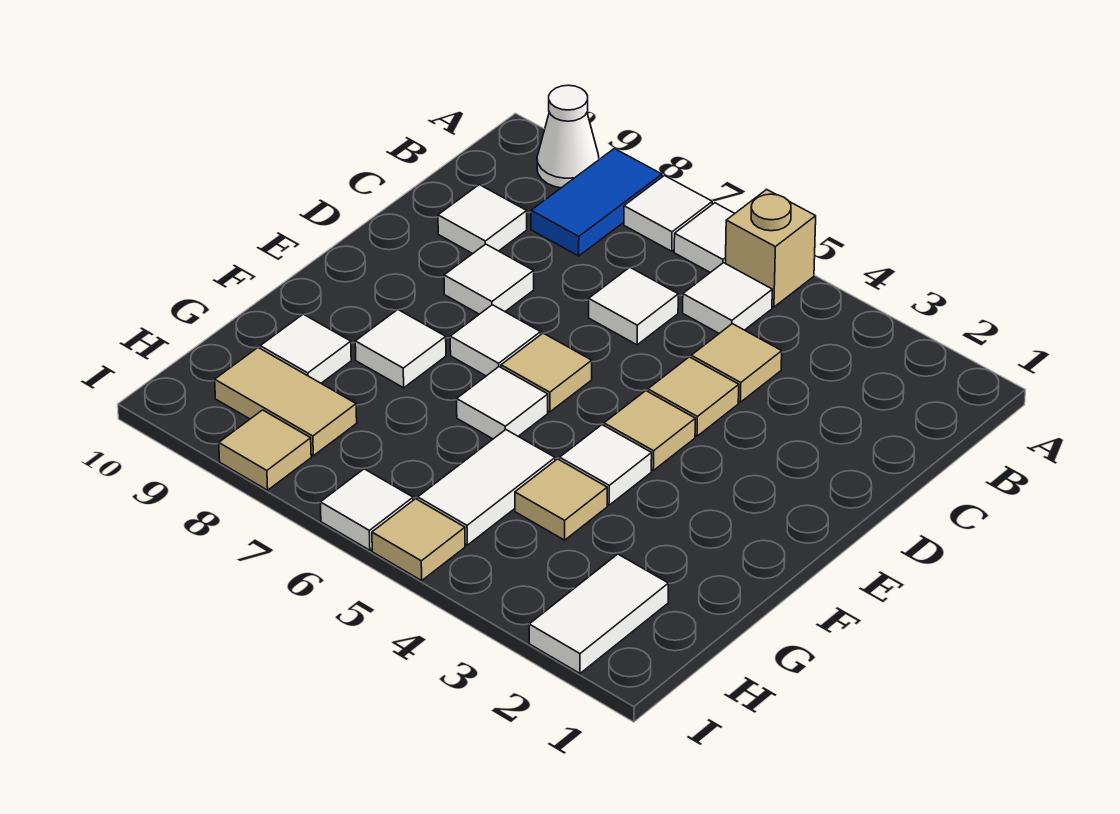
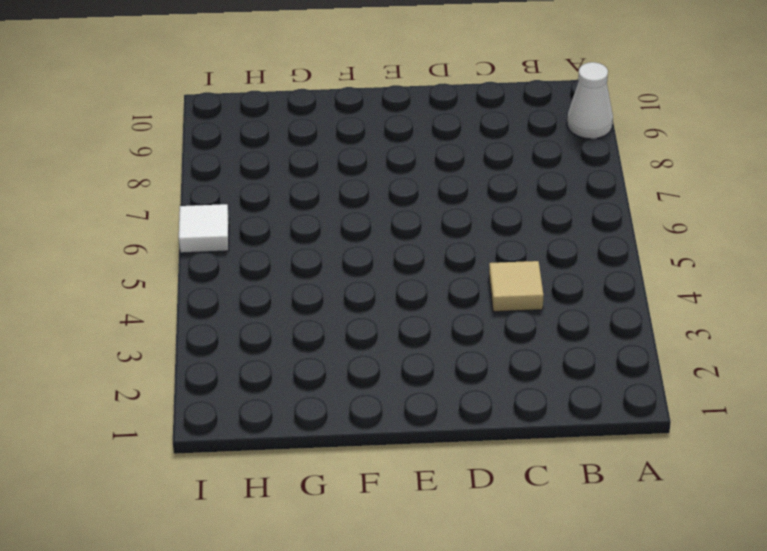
none -> tan brick A5 level 1
none -> white tile A6 level 1
none -> white tile A7 level 1

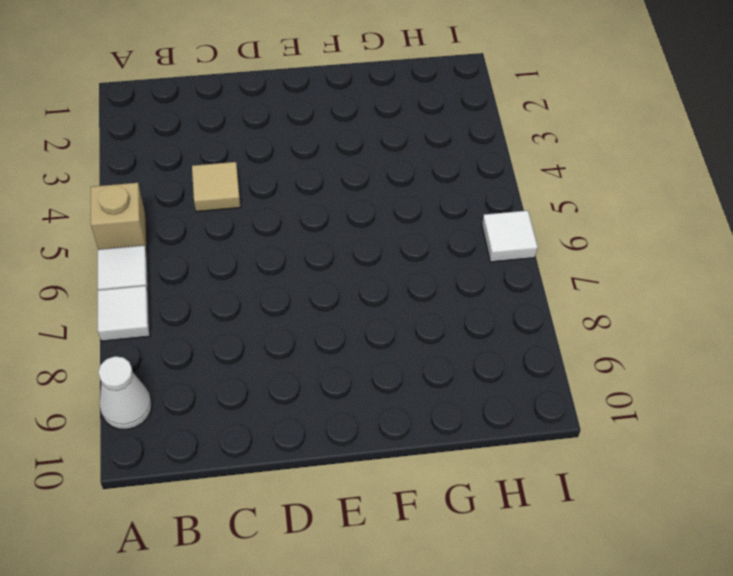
none -> blue tile A8:B8 level 1
none -> white tile B5 level 1
none -> white tile C6 level 1

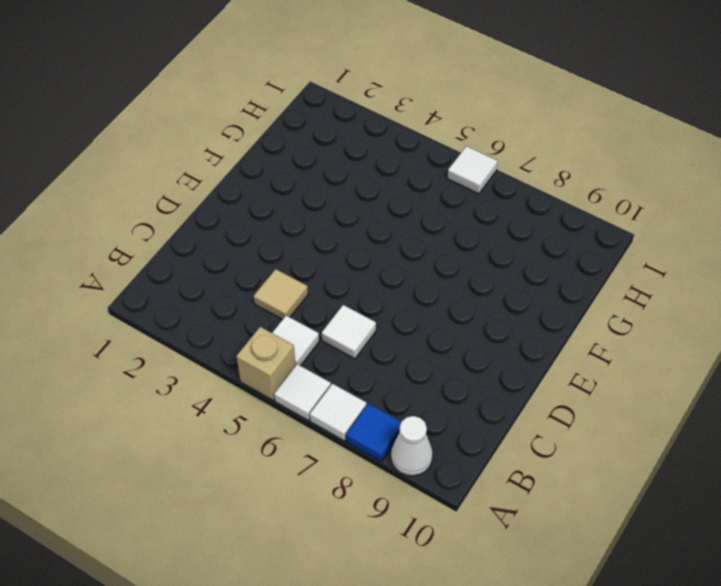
blue tile A8 level 1 -> blue tile A8:B8 level 1
none -> white tile C9 level 1
none -> tan tile D4 level 1
none -> white tile D8 level 1

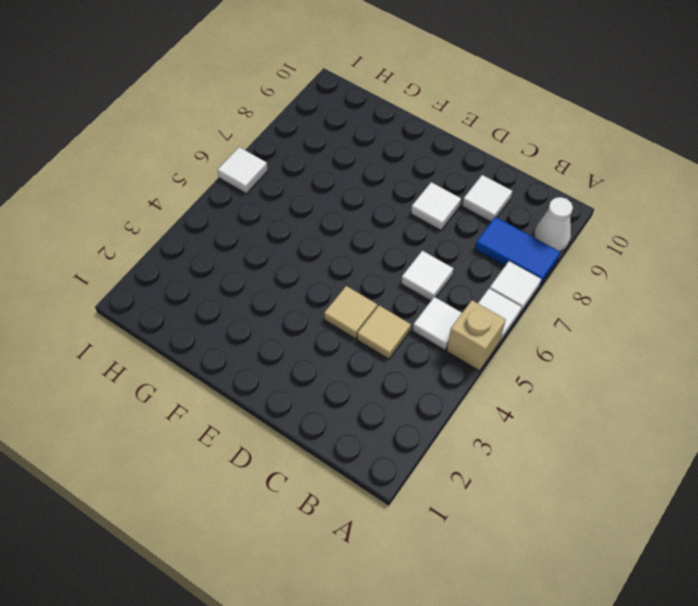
none -> tan tile E4 level 1
none -> tan tile E6 level 1
none -> white tile E7 level 1

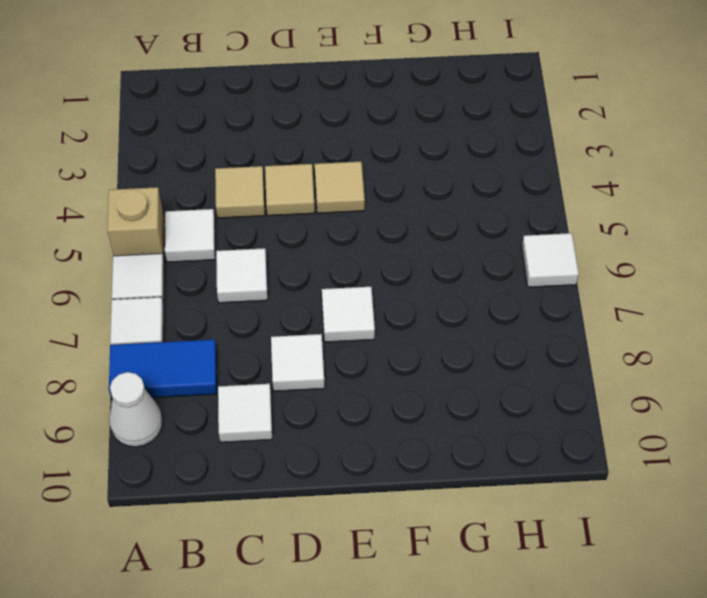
none -> tan tile E6 level 1
none -> white tile F4 level 1
none -> white tile F6 level 1

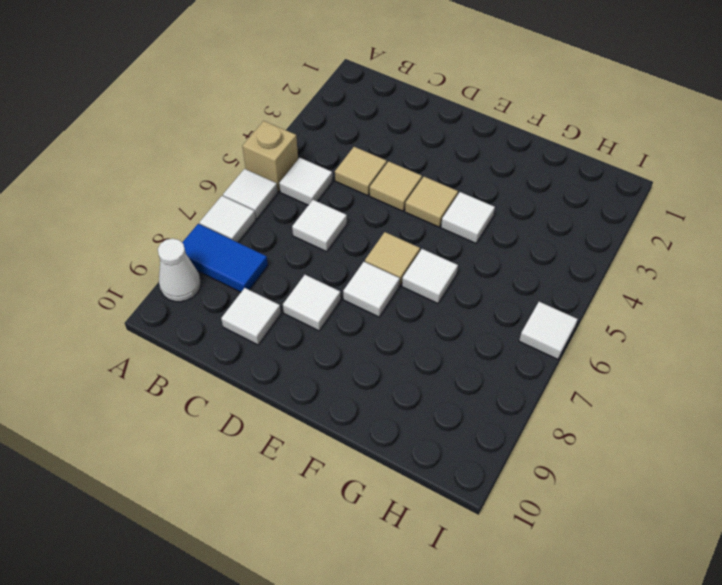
none -> white tile F8 level 1
none -> tan tile G4 level 1
none -> white tile G5:H5 level 1

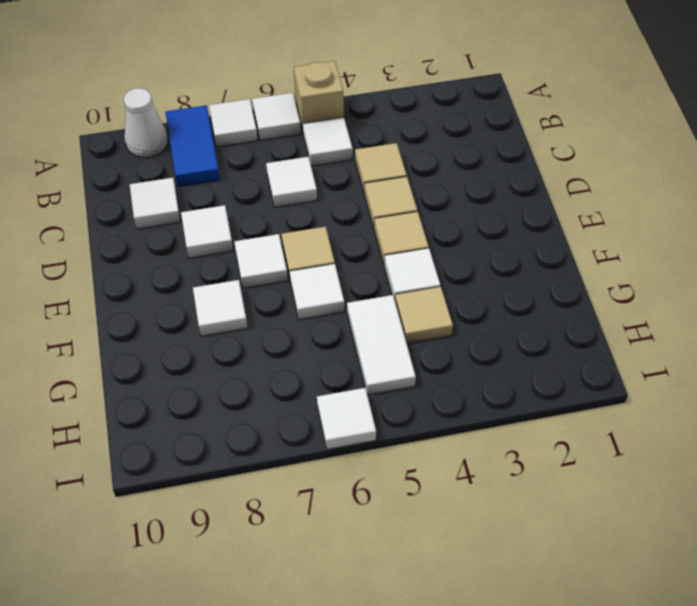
none -> white tile G9 level 1
none -> white tile H2:I2 level 1
none -> tan tile H8:H9 level 1

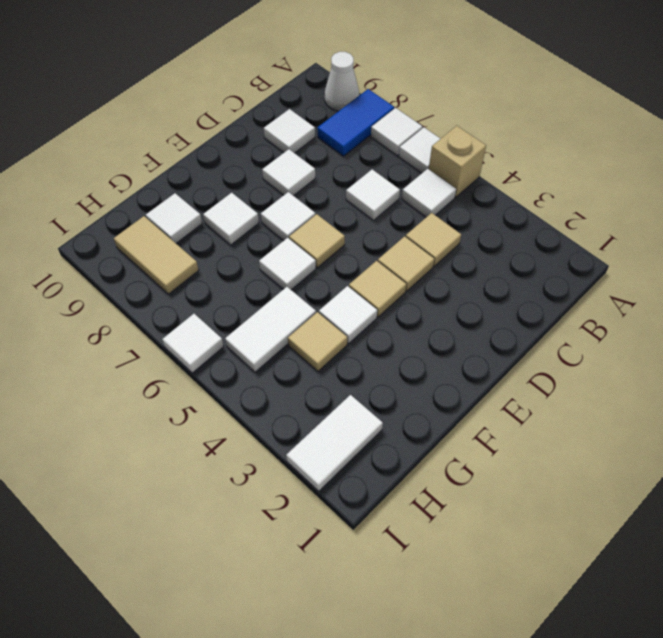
none -> tan tile I5 level 1
none -> tan tile I8 level 1

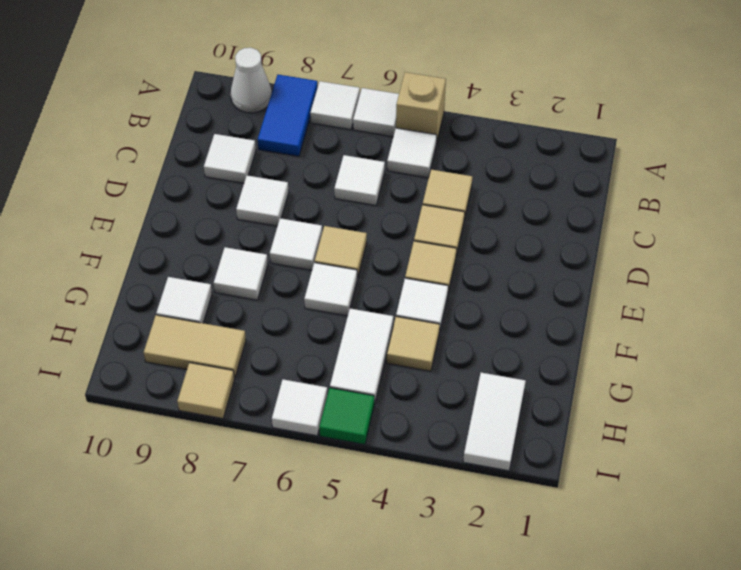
green tile I5 level 1 -> tan tile I5 level 1

